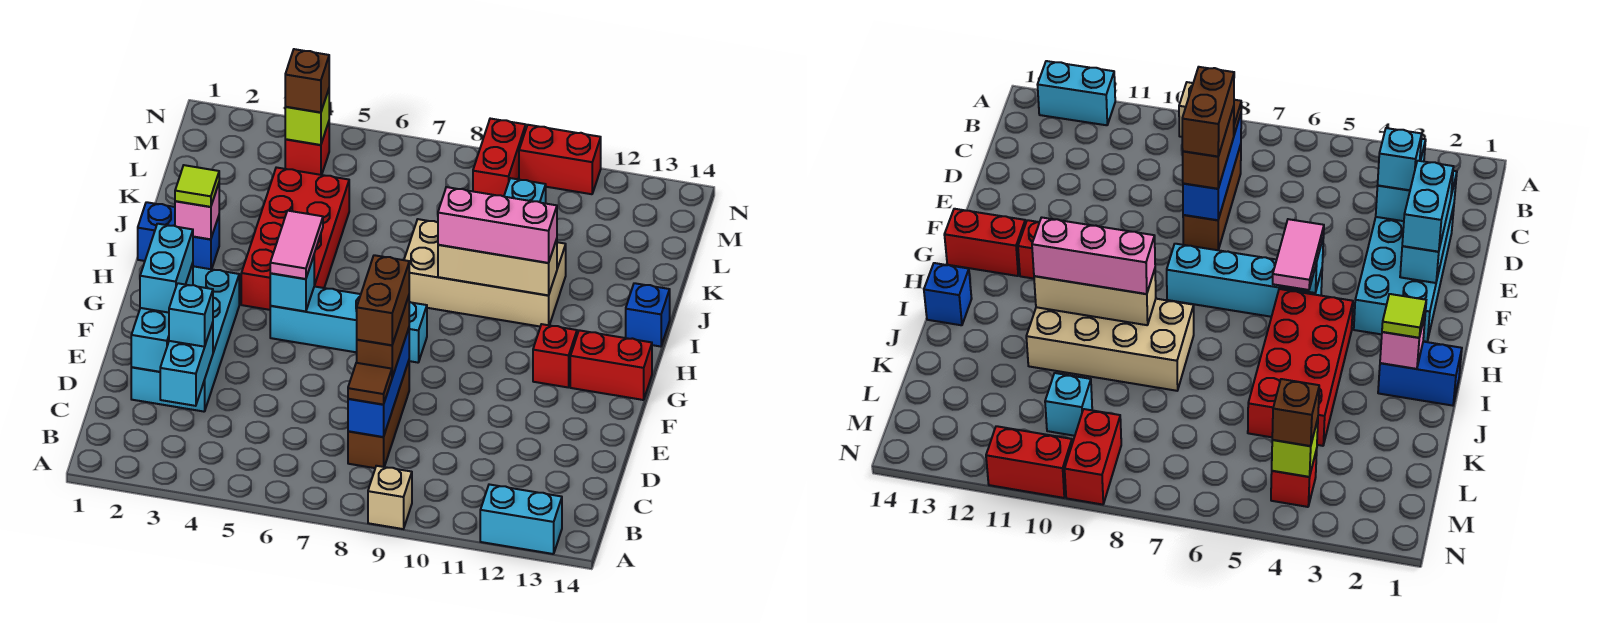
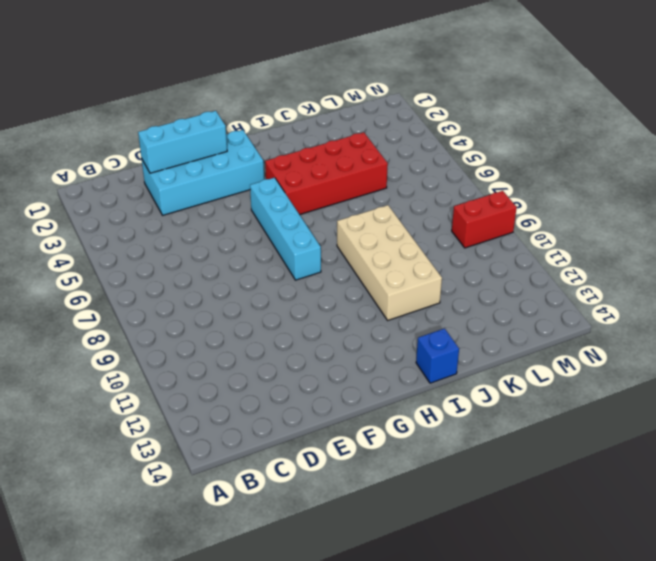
none -> tan brick A9 level 1
none -> cyan brick A12:A13 level 1
none -> brown brick C8:E8 level 1
none -> red brick G12 level 1

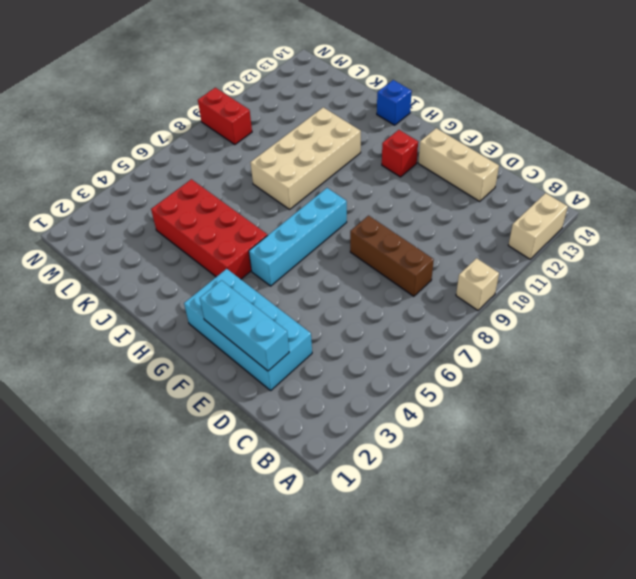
tan brick A12:A13 level 1 -> cyan brick A12:A13 level 1
tan brick D13:F13 level 1 -> tan brick I9:I11 level 2
none -> red brick G13:G14 level 1
none -> blue brick I1:I2 level 1
none -> cyan brick L10 level 1
none -> red brick M4 level 1

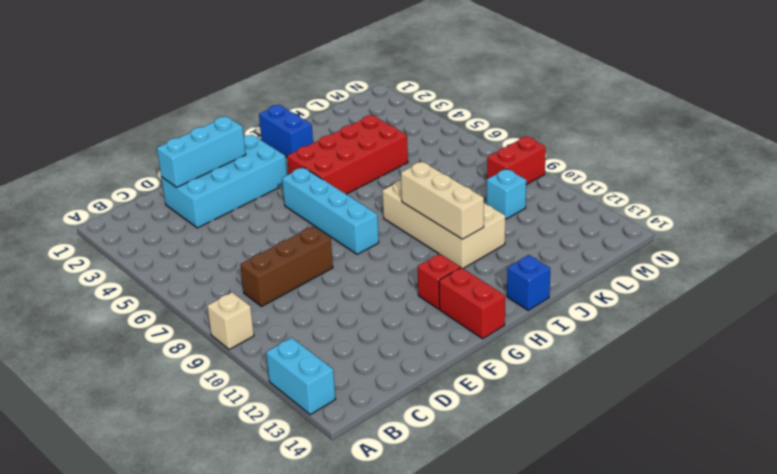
none -> red brick M4 level 1
none -> red brick N10:N11 level 1
none -> cyan brick C3:D3 level 2
none -> blue brick C8:E8 level 2

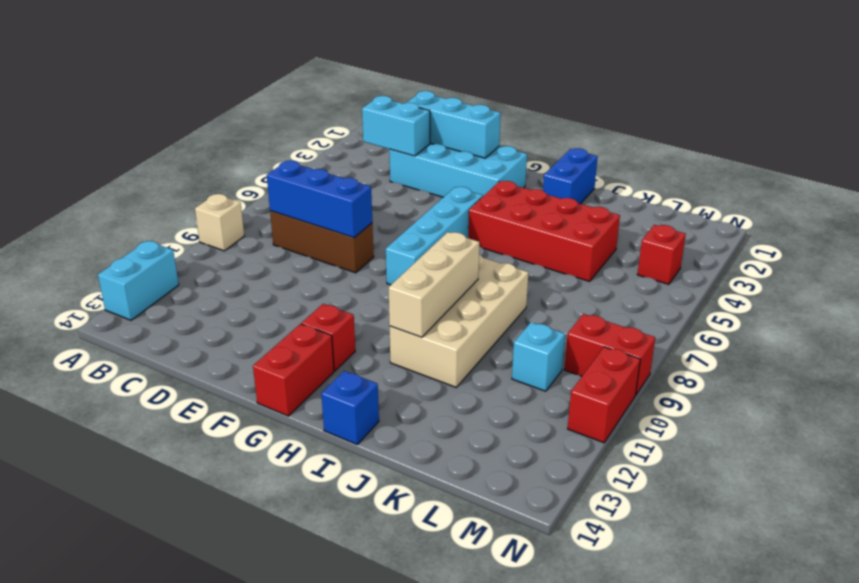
none -> cyan brick G5 level 2
none -> pink brick I2 level 2
none -> lime brick M4 level 2
none -> brown tile C8 level 3

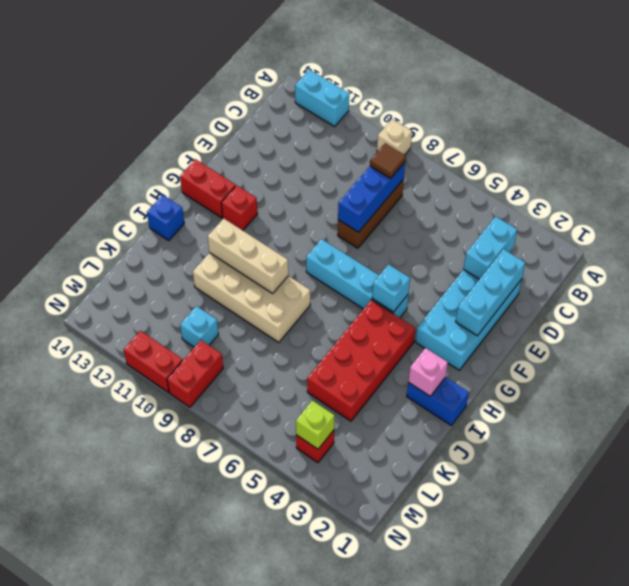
none -> cyan brick D3 level 3
none -> brown brick D8:E8 level 3
none -> cyan brick E2:F2 level 3
none -> pink tile G5:H5 level 3

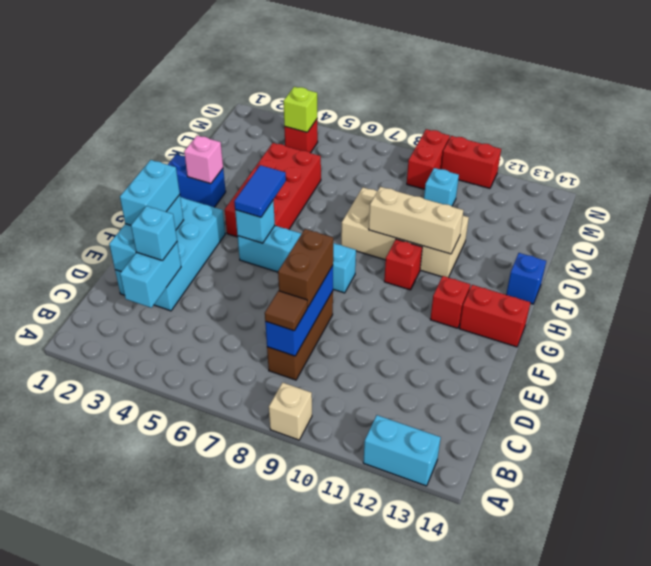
blue tile G5:H5 level 3 -> pink tile G5:H5 level 3
red brick H10 level 1 -> none
none -> lime tile I2 level 3
none -> pink brick I9:I11 level 3
none -> brown brick M4 level 3
none -> brown brick D8:E8 level 4

